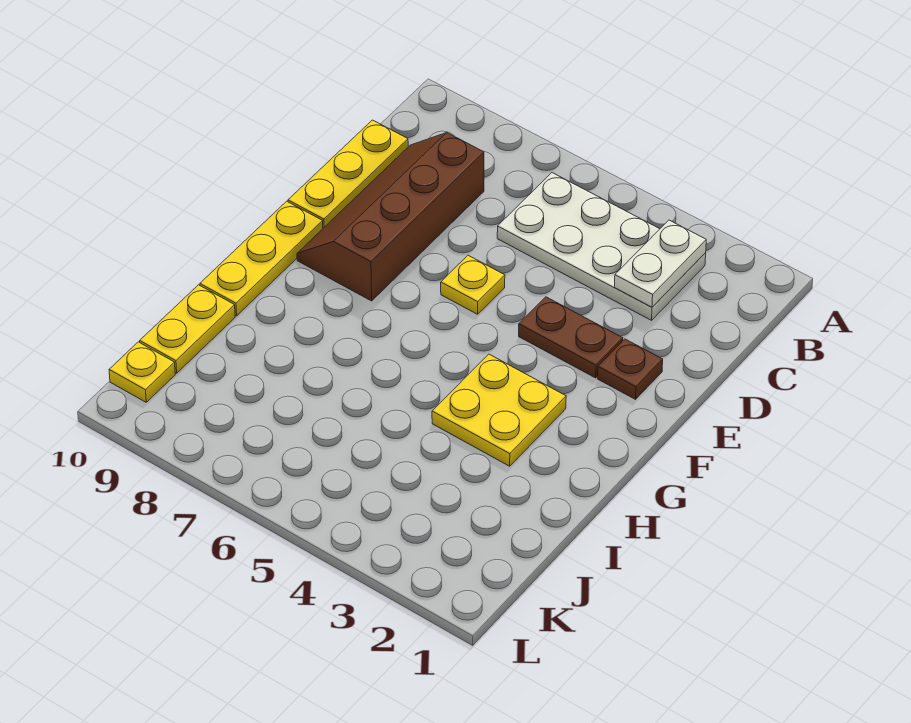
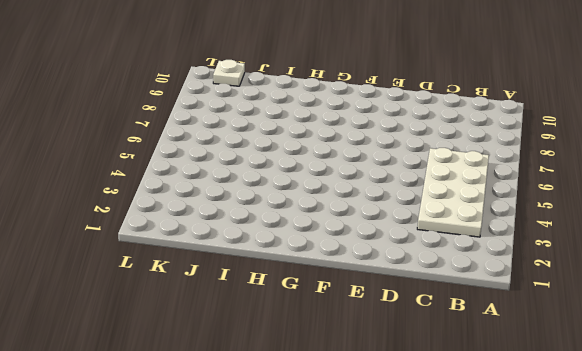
white plate K10 level 1 -> yellow plate K10 level 1
none -> brown slope C8:F9 level 1 top 8
none -> yellow plate C10:E10 level 1

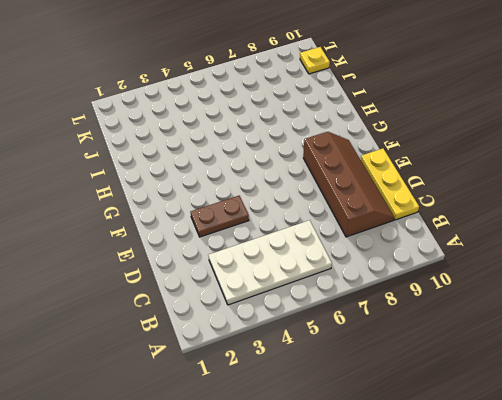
none -> brown plate E2 level 1
none -> yellow plate E6 level 1

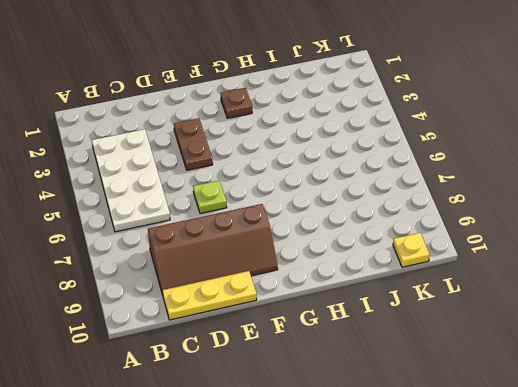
lime plate E6 level 1 -> yellow plate E6 level 1
brown plate G2 level 1 -> brown plate E2 level 1
none -> yellow plate F10:H10 level 1
none -> yellow plate G3:H4 level 1

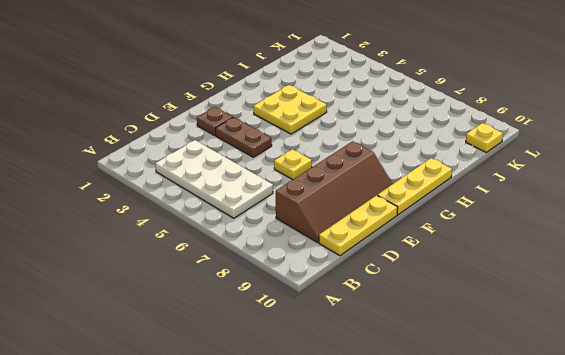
none -> yellow plate I10:J10 level 1
none -> white plate B3:C3 level 2

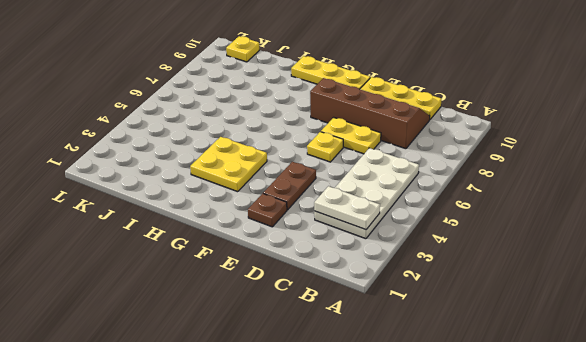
yellow plate D7:E7 level 1 -> yellow plate I10:J10 level 1

